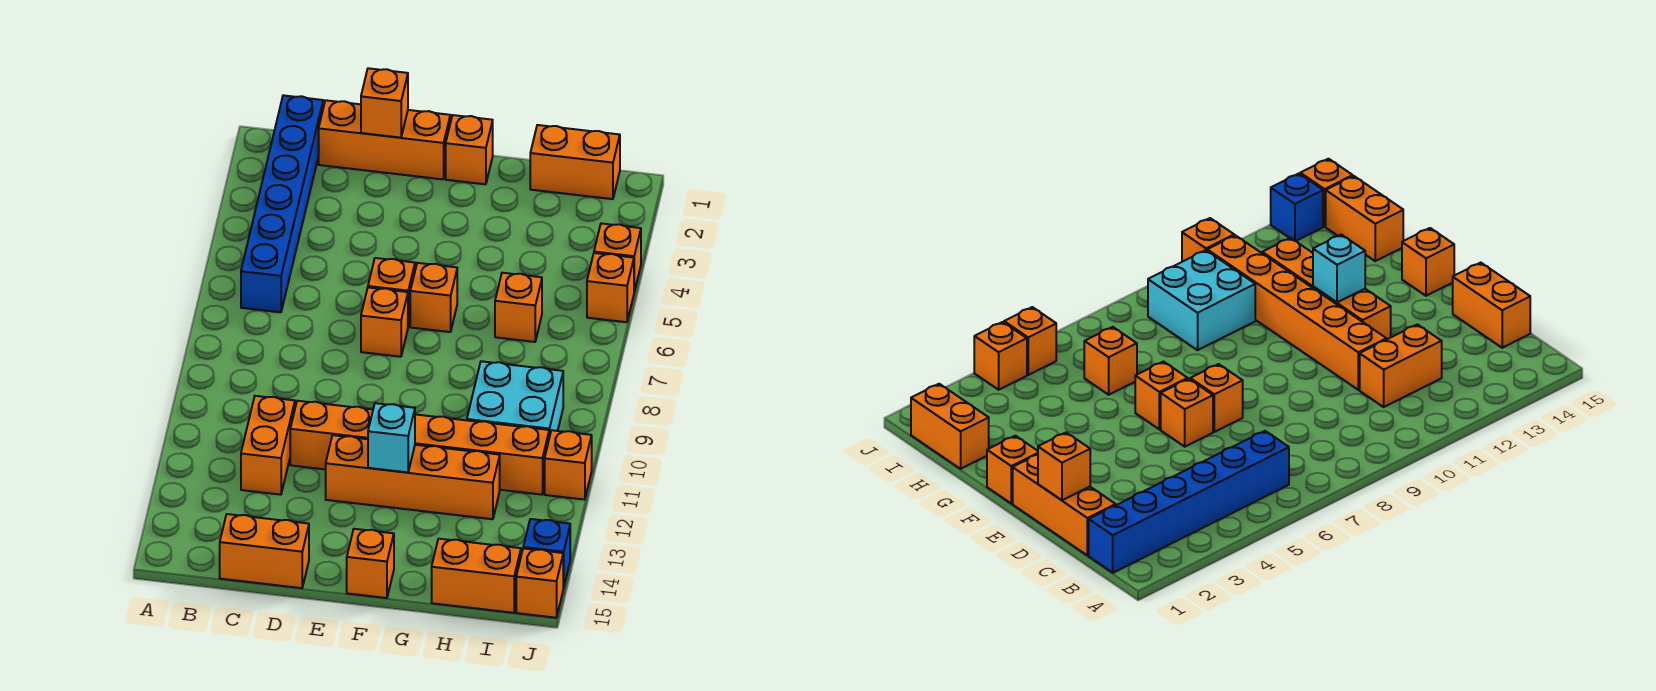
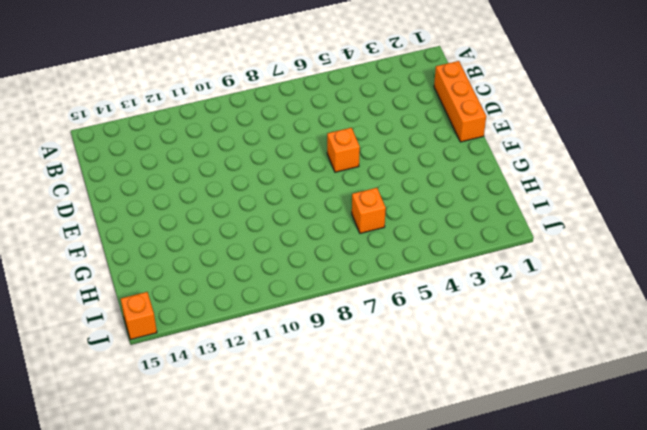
none -> blue brick B1:B6 level 1
none -> orange brick C11:C12 level 1
none -> orange brick C15:D15 level 1

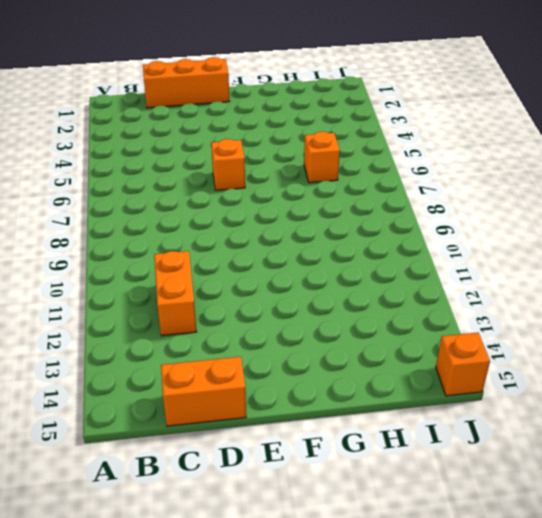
none -> blue brick B1:B6 level 1
none -> orange brick D11:I11 level 1
none -> orange brick E7 level 1

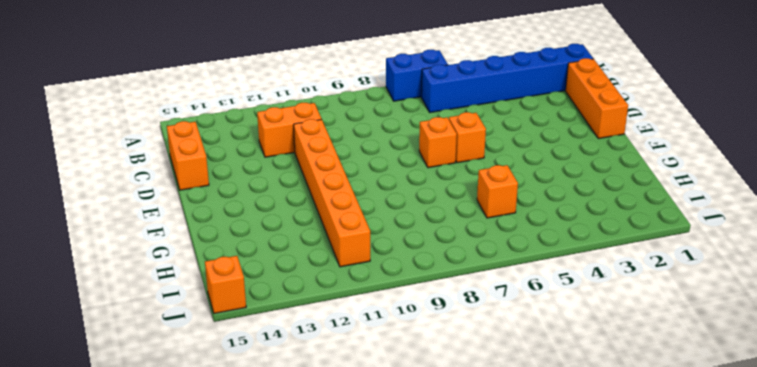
blue brick A6:A7 level 1 -> none
none -> orange brick E12:H12 level 1
none -> orange brick F1 level 1
none -> orange brick F6 level 1

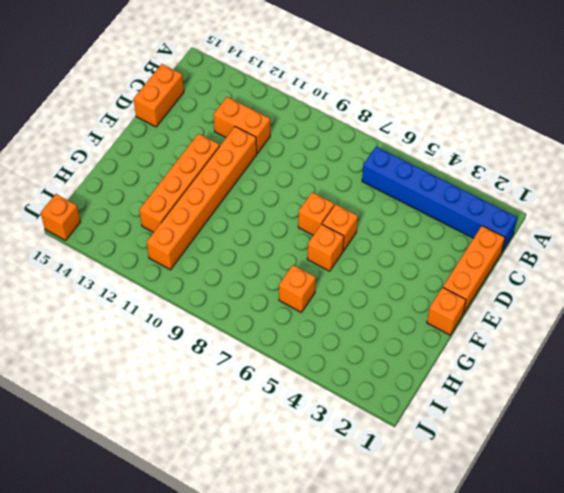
none -> orange brick F15 level 1
none -> orange brick H1:I1 level 1
none -> cyan brick H9:I10 level 1

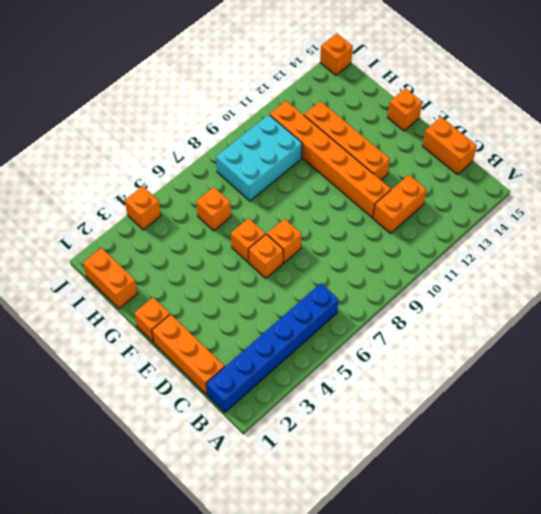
cyan brick H8:I10 level 1 -> cyan brick H9:I10 level 1
none -> orange brick H15:I15 level 1
none -> orange brick J5 level 1
none -> orange brick J11 level 1

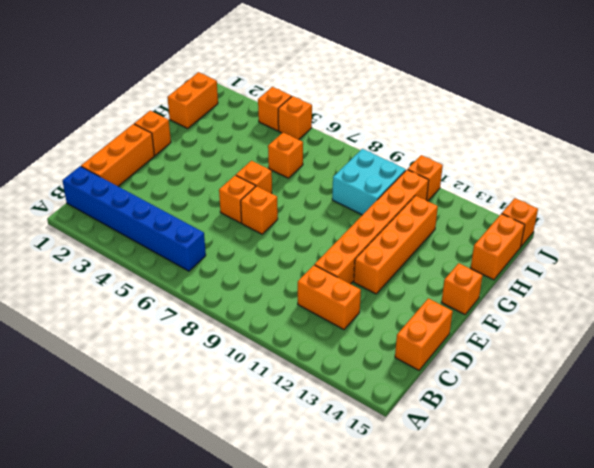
none -> blue brick J14 level 1
none -> orange brick D1 level 2
none -> cyan brick F12 level 2

